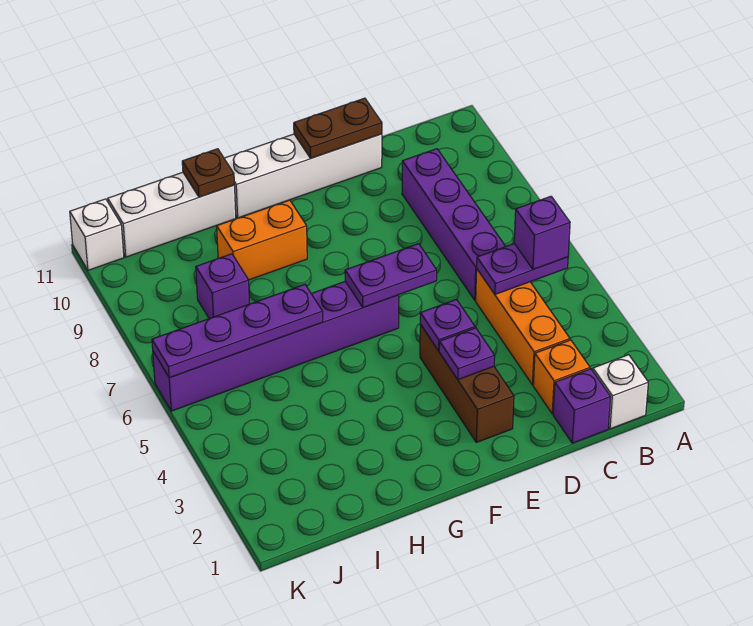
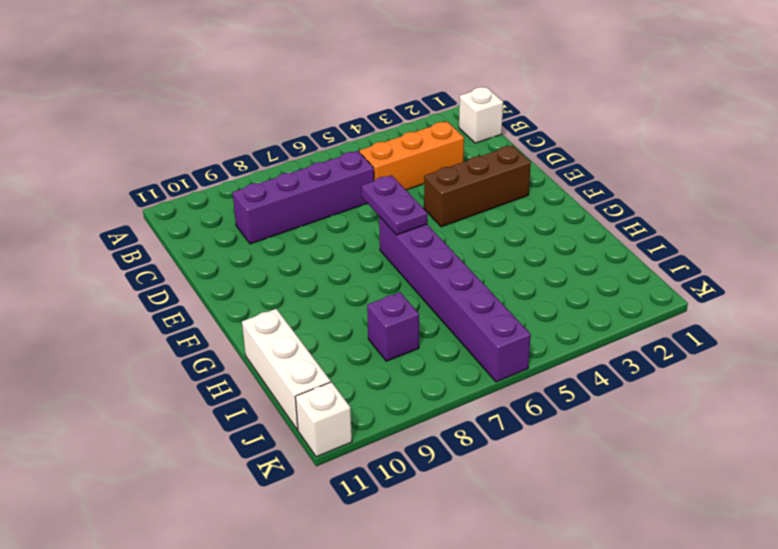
none -> purple brick C1 level 1
none -> orange brick C2 level 1
none -> white brick D11:G11 level 1

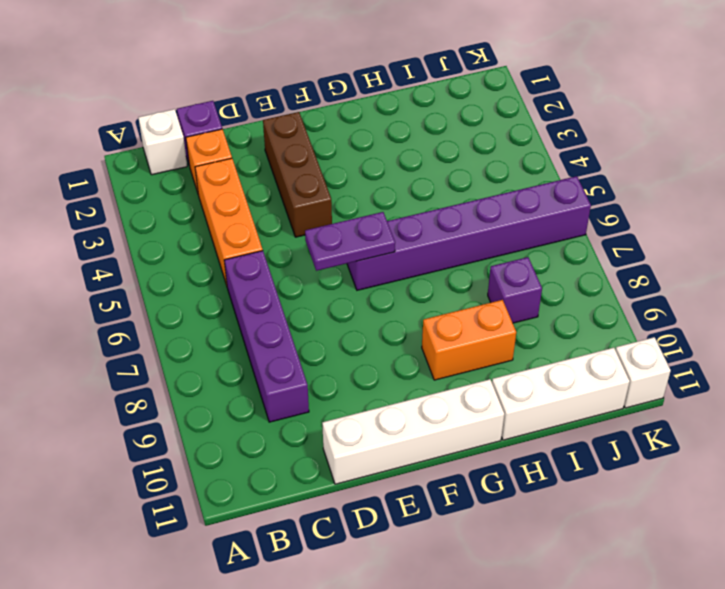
none -> purple plate B5:C5 level 2
none -> brown plate D11:E11 level 2
none -> purple plate E3 level 2

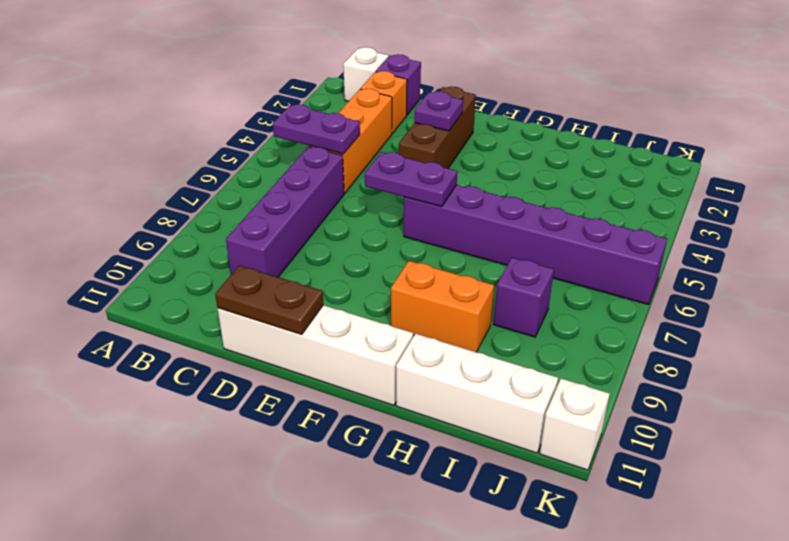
none -> purple plate E4 level 2
none -> purple plate H6:K6 level 2
none -> brown plate H11 level 2

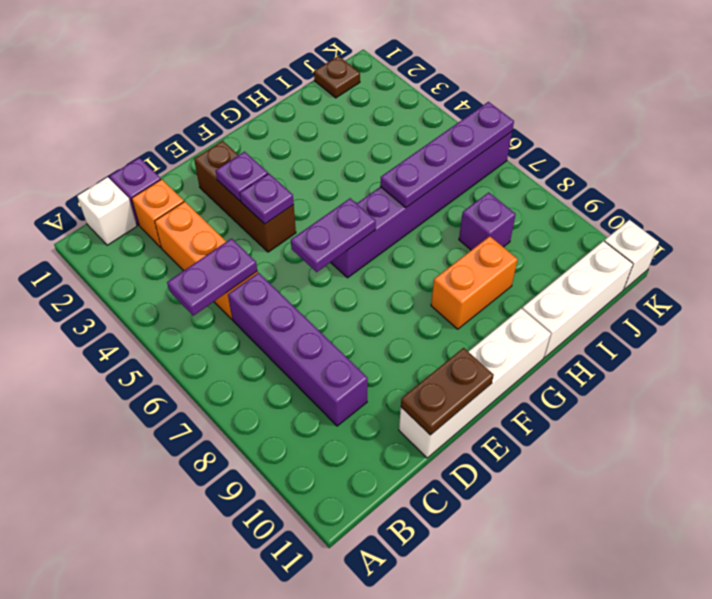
brown plate J1 level 1 -> brown plate H11 level 2
none -> purple brick B5 level 3

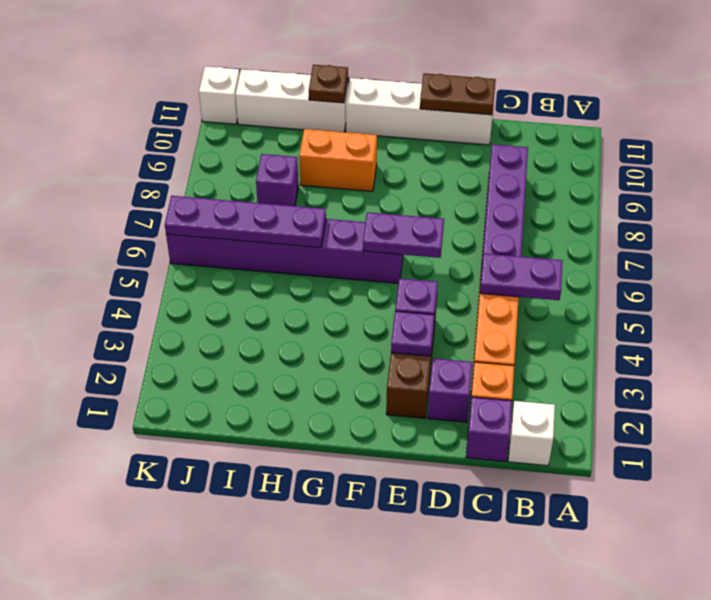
purple brick D2 level 1 -> purple brick B5 level 3

